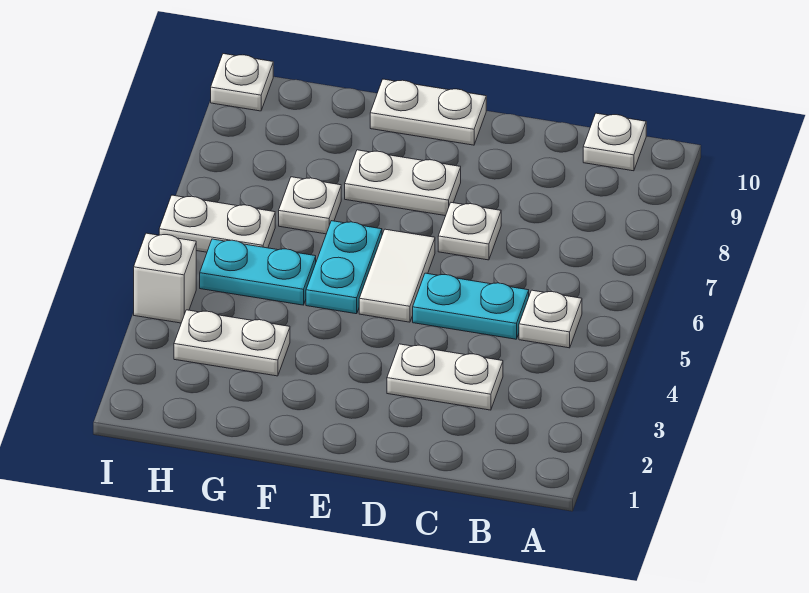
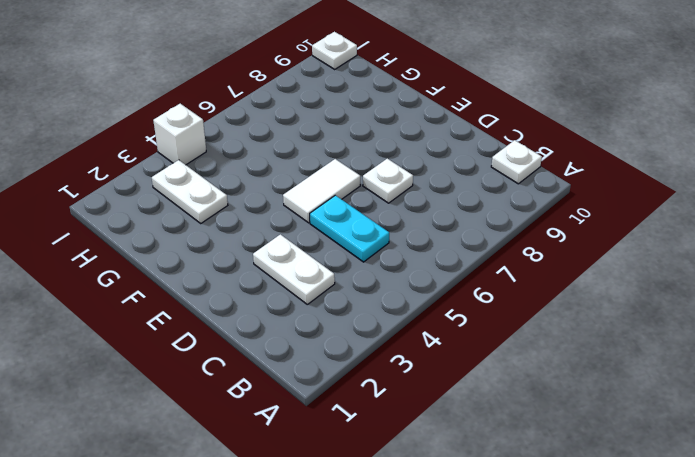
none -> white plate B5 level 1
none -> white plate E8:F8 level 1
none -> white plate E10:F10 level 1

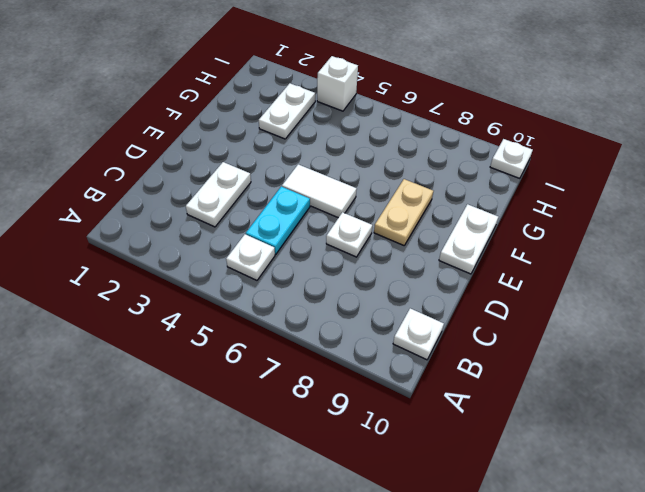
tan plate E8:F8 level 1 -> white plate E8:F8 level 1
none -> cyan plate F5:F6 level 1
none -> cyan plate G5:H5 level 1
none -> white plate G7 level 1

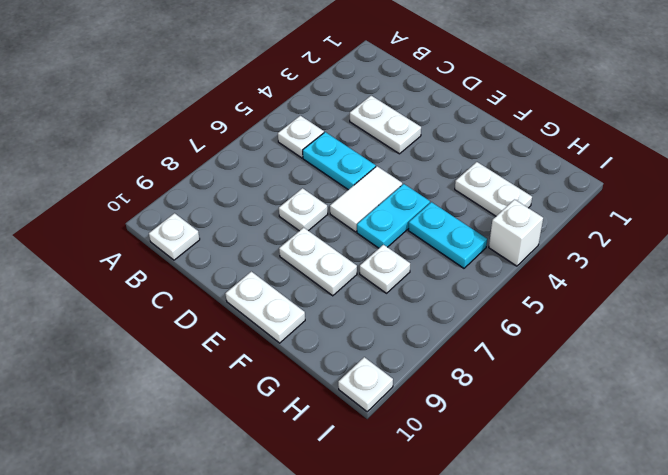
none -> white plate H6:I6 level 1

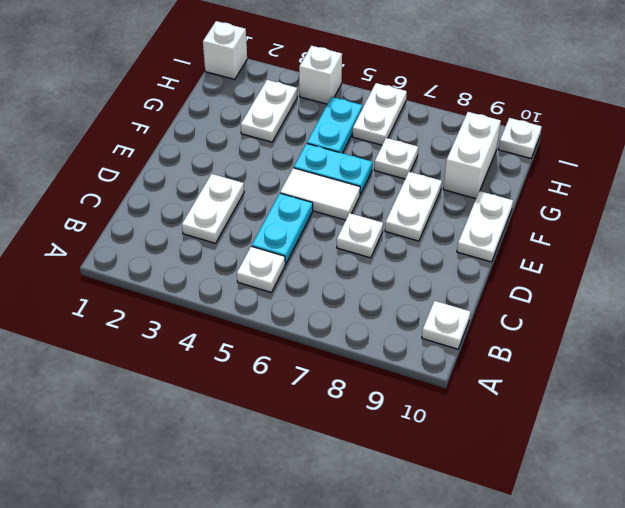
white brick G9:H9 level 1 -> none
white brick I1 level 1 -> none

